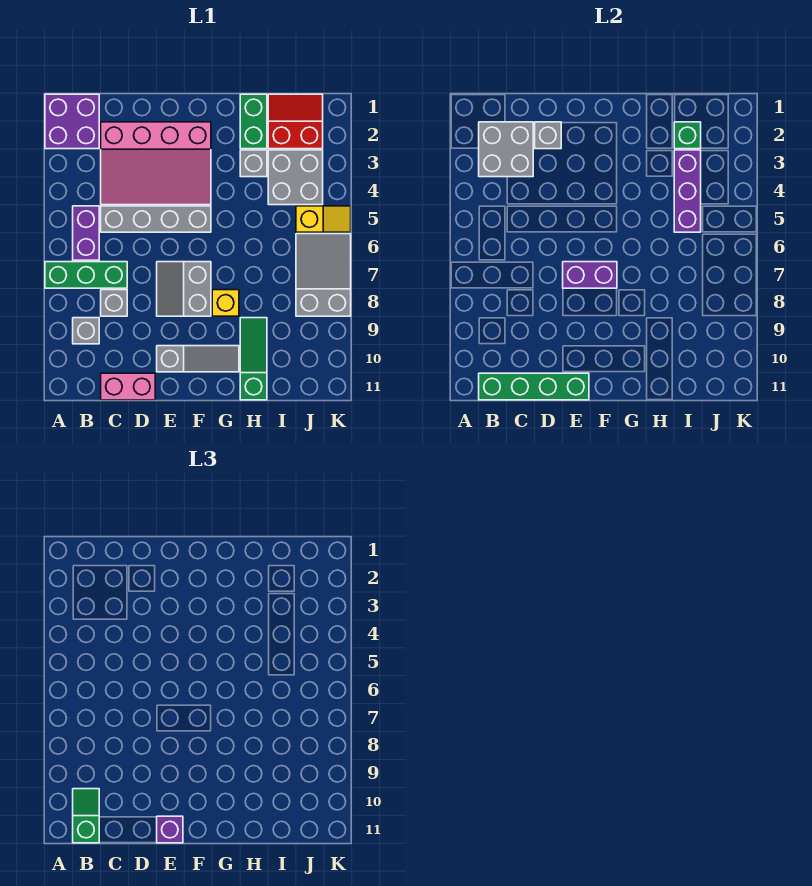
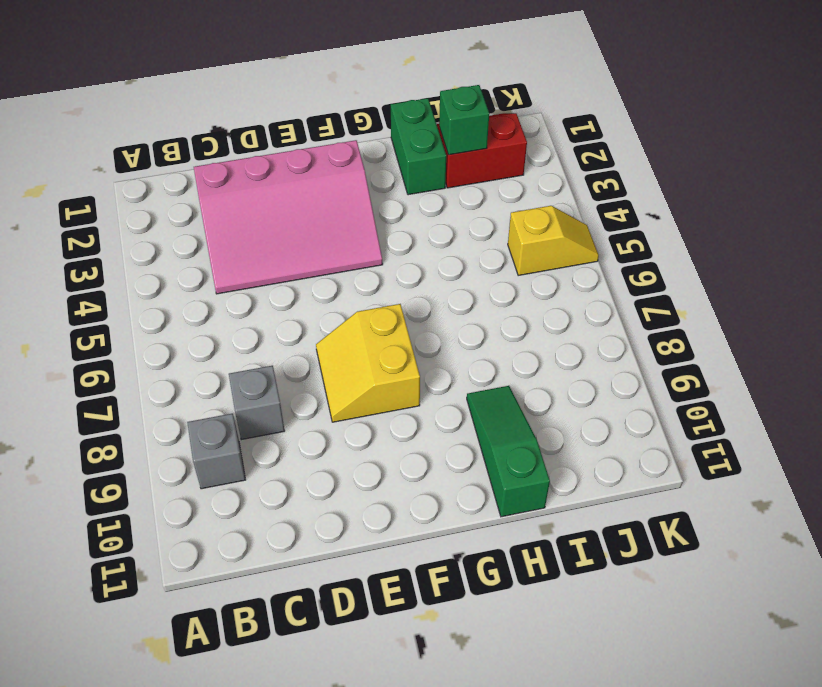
yellow slope E7:F8 level 1 top F -> grey slope E7:F8 level 1 top F
none -> purple brick A1:B2 level 1
none -> green brick A7:C7 level 1
none -> purple brick B5:B6 level 1

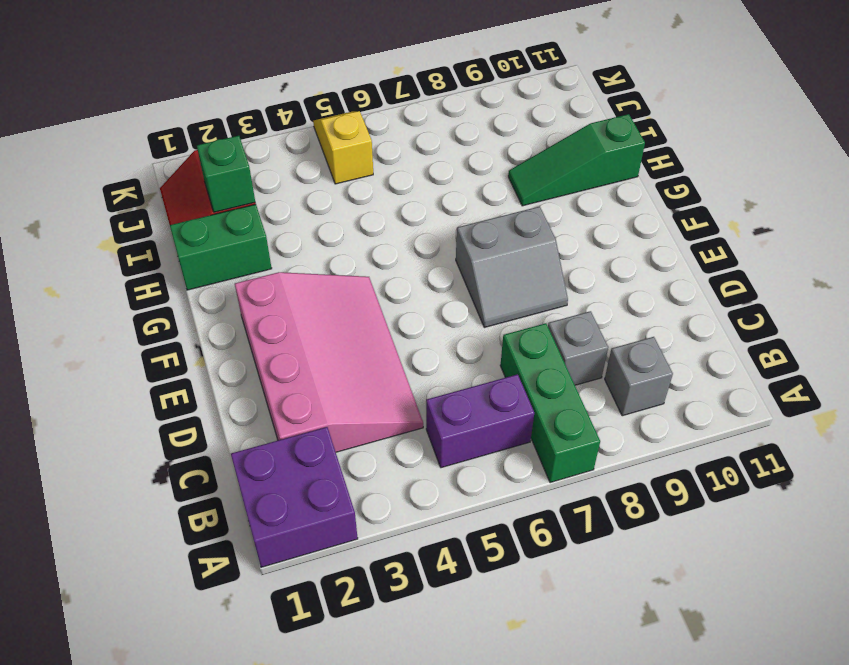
none -> grey brick C5:F5 level 1
none -> pink brick C11:D11 level 1
none -> grey slope E10:G10 level 1 top E

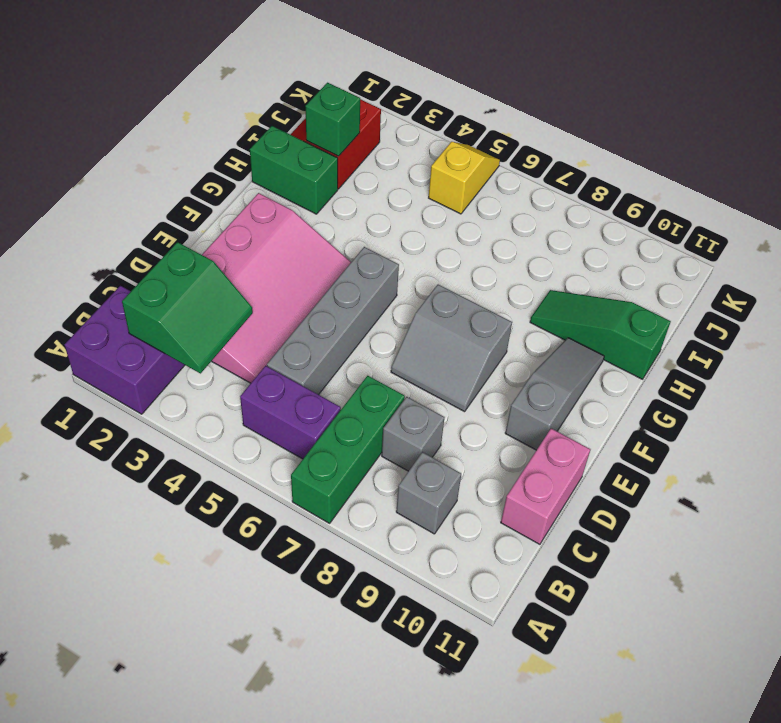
green slope B2:C3 level 2 top 2 -> grey brick B2:C3 level 2
none -> yellow brick G8 level 1
none -> grey brick H3 level 1
none -> grey brick I3:J4 level 1

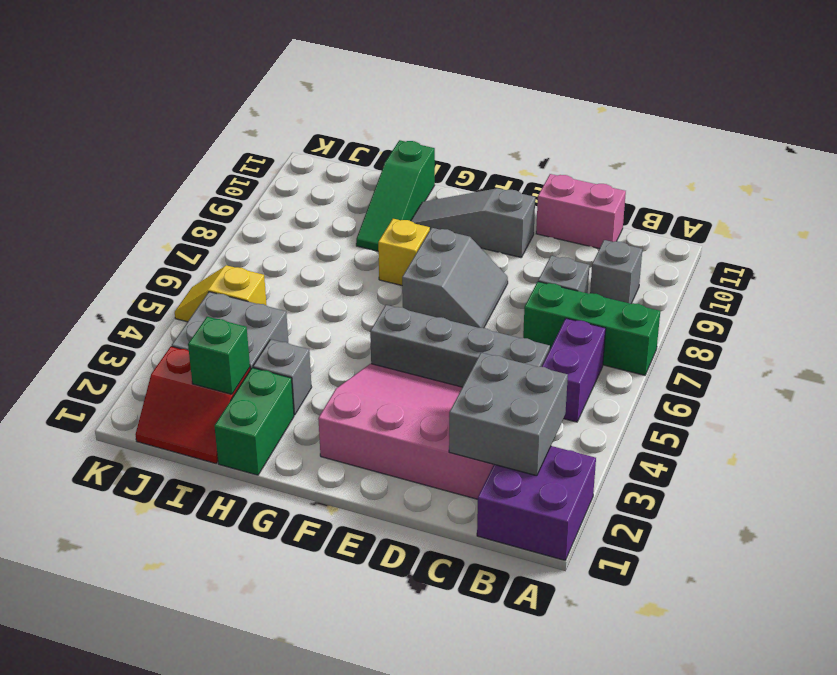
none -> grey slope J6:K8 level 1 top 8
none -> green brick B11:E11 level 2
none -> grey brick D2 level 2

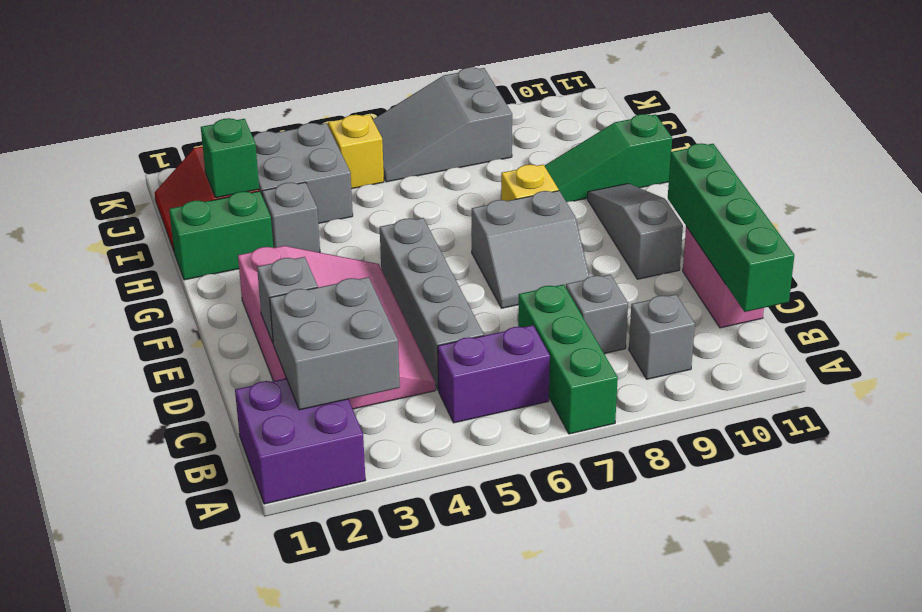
none -> purple brick E7:F7 level 2
none -> purple brick I3:I5 level 2
none -> green slope B10:B11 level 3 top 11

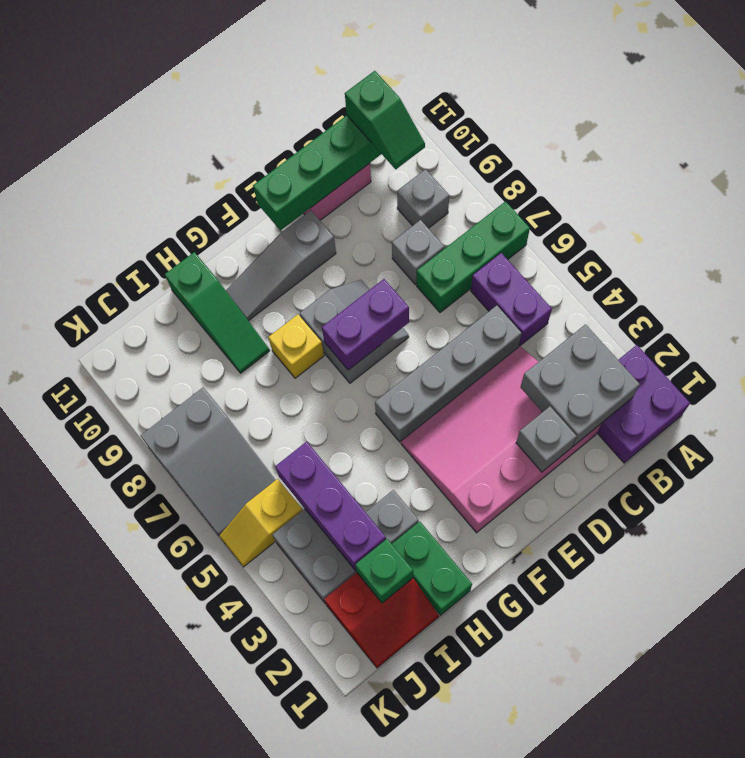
none -> purple brick E11 level 3

